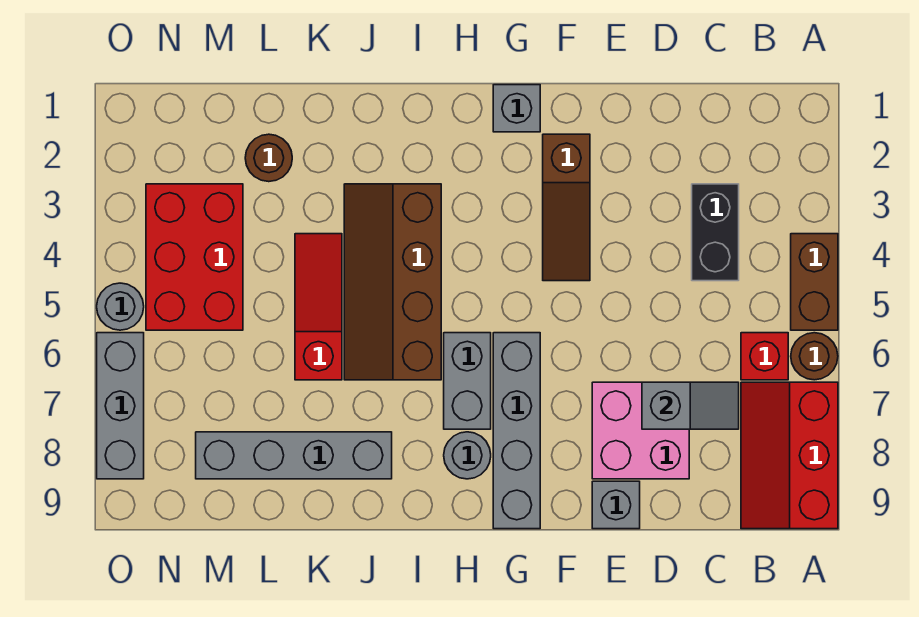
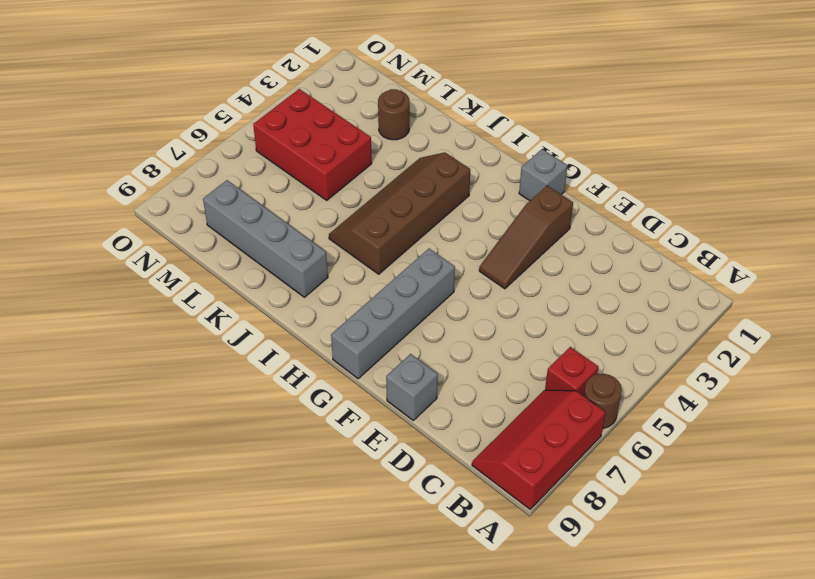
red brick L4:N5 level 1 -> red brick M3:N5 level 1
none -> brown brick A4:A5 level 1
none -> black brick C3:C4 level 1
none -> pink brick D7:E8 level 1

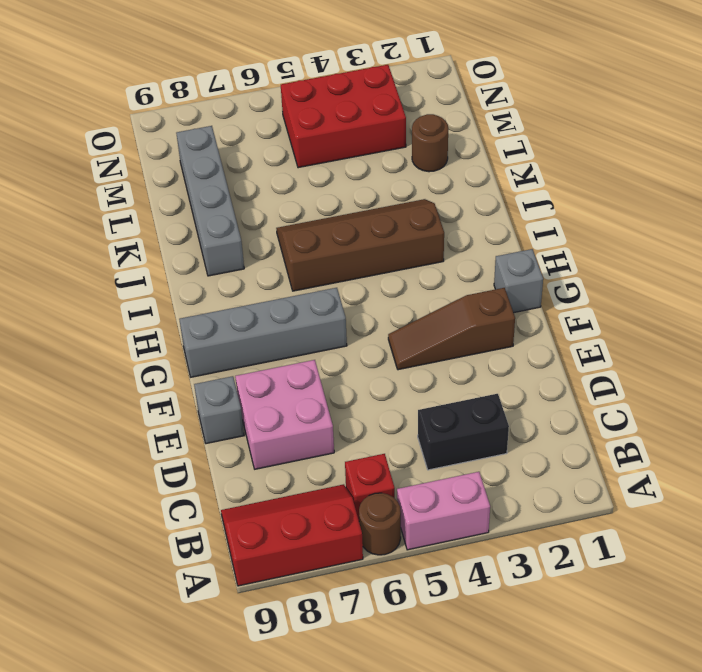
pink brick A4:A5 level 1 -> brown brick A4:A5 level 1
none -> grey brick H6:H7 level 1
none -> grey round brick H8 level 1
none -> red slope K4:K6 level 1 top 6

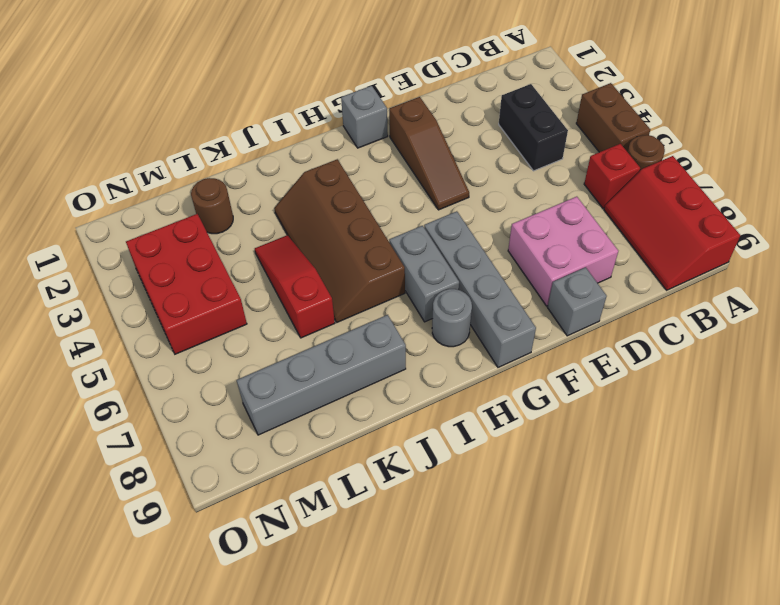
none -> grey round brick O5 level 1
none -> grey brick O6:O8 level 1
none -> grey slope C7:D7 level 2 top D

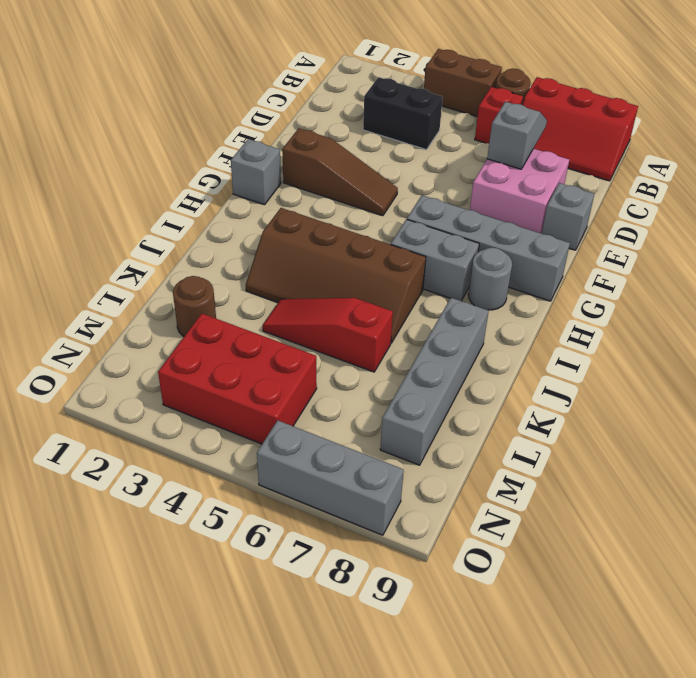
none -> grey round brick O5 level 1

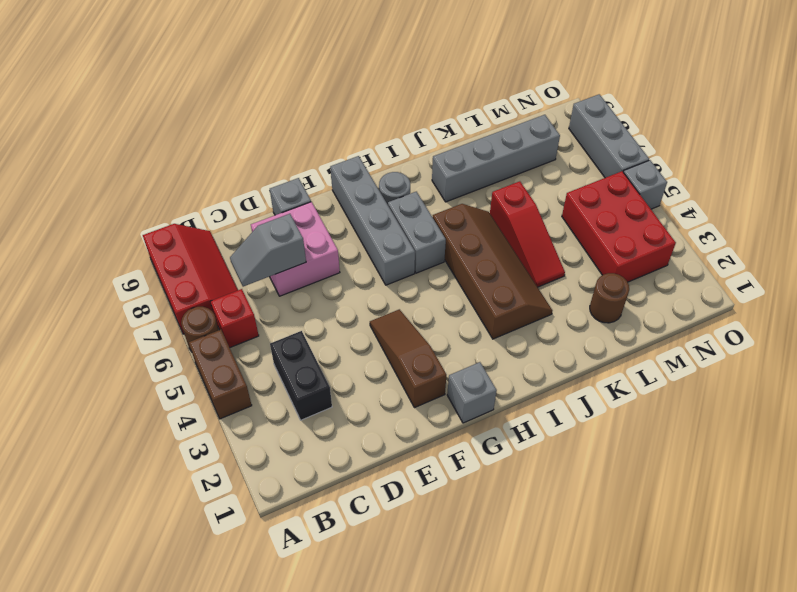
grey brick O5 level 1 -> grey round brick O5 level 1

